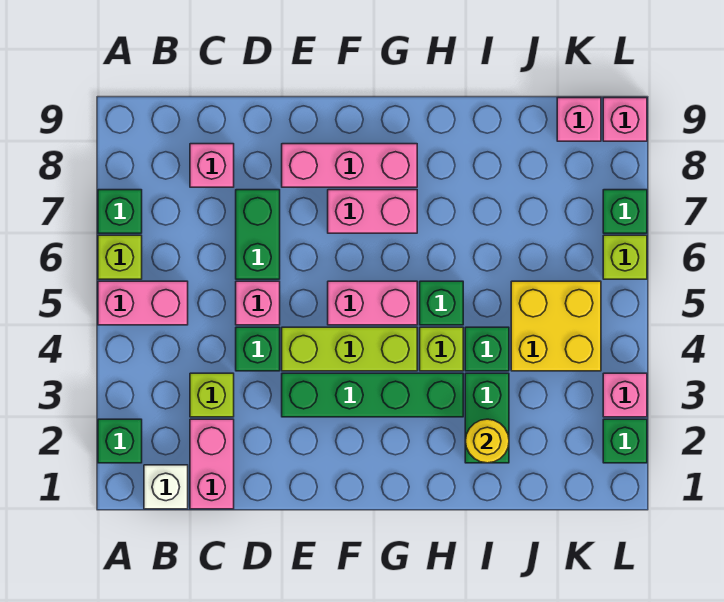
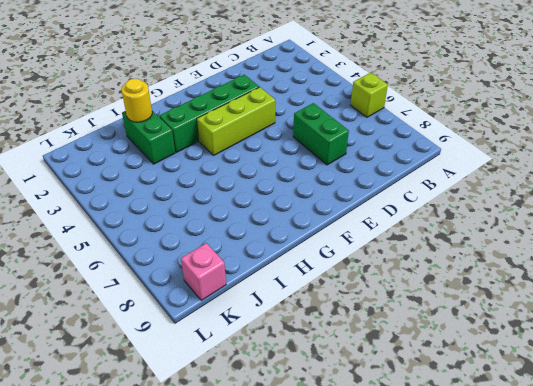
none -> green brick A2 level 1
none -> pink brick A5:B5 level 1
none -> green brick A7 level 1

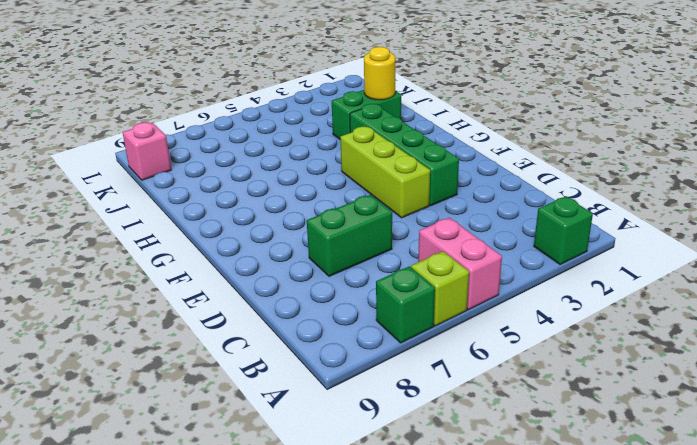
none -> white brick B1 level 1
none -> pink brick C1:C2 level 1
none -> lime brick C3 level 1

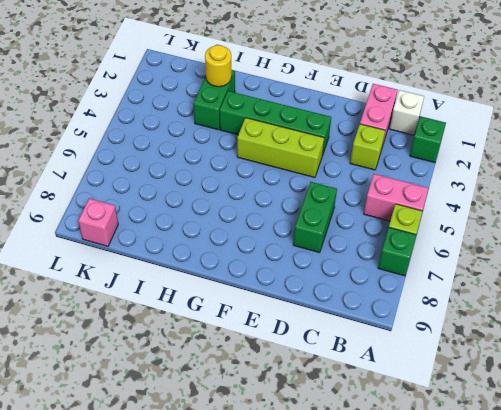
none -> pink brick C8 level 1
none -> green brick D4 level 1
none -> pink brick D5 level 1

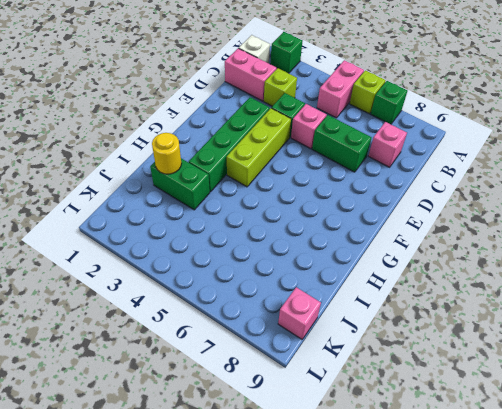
none -> pink brick E8:G8 level 1
none -> pink brick F5:G5 level 1
none -> pink brick F7:G7 level 1

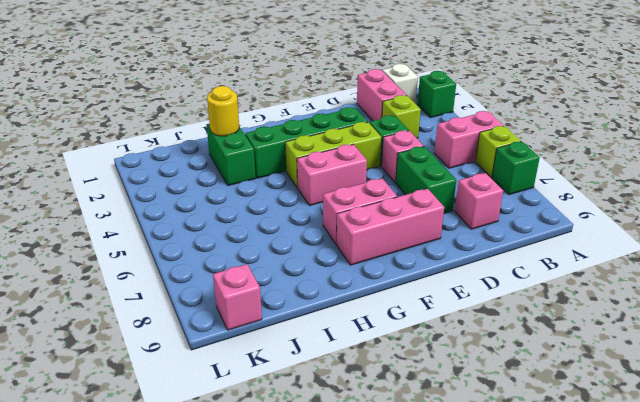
none -> lime brick H4 level 1
none -> green brick H5 level 1
none -> green brick I4 level 1

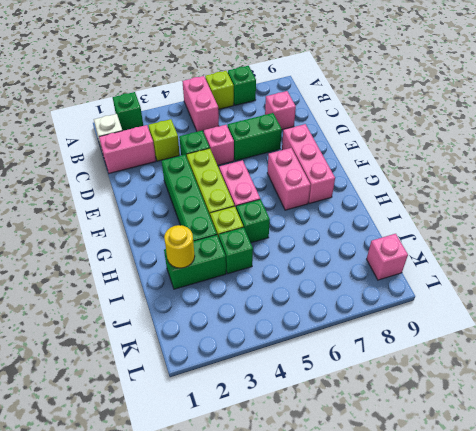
none -> yellow brick J4:K5 level 1
none -> green brick L2 level 1
none -> pink brick L3 level 1

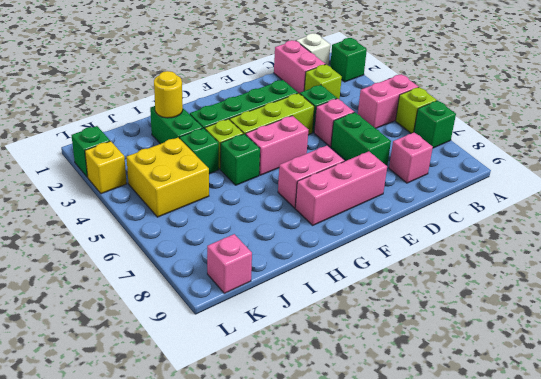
yellow brick L3 level 1 -> pink brick L3 level 1
none -> lime brick L6 level 1
none -> green brick L7 level 1
none -> pink brick L9 level 1

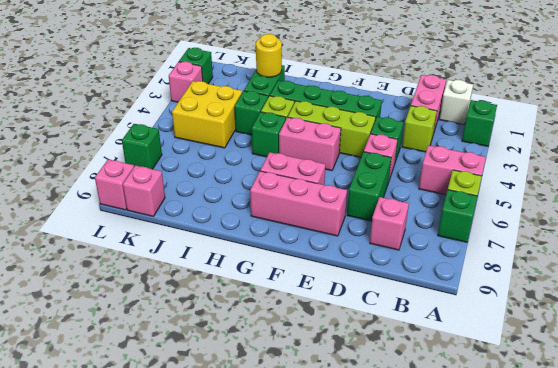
none -> lime brick L6 level 1

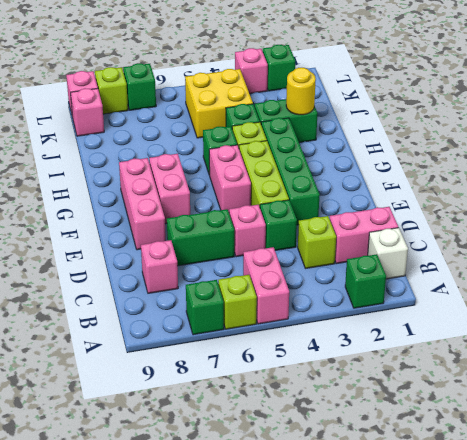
lime brick L8 level 1 -> lime brick L6 level 1

